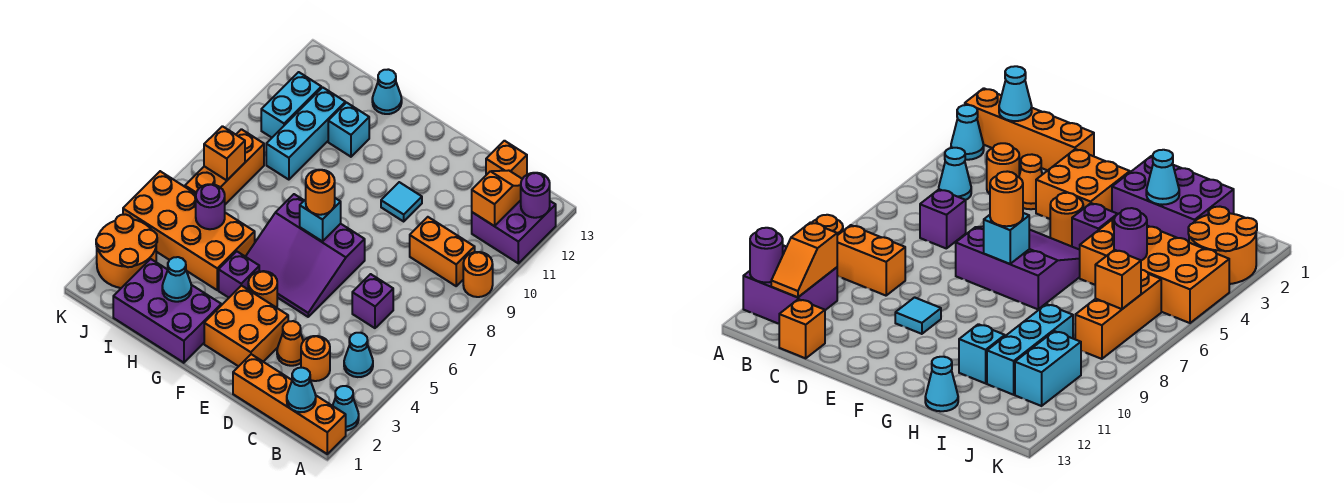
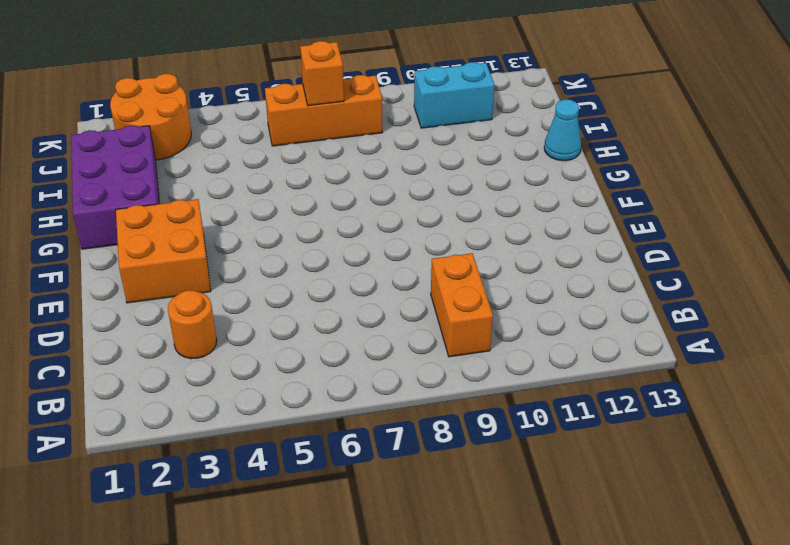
none -> orange brick A1:D1 level 1
none -> cyan cone A2 level 1
none -> orange round brick A9 level 1
none -> purple brick A11:B12 level 1

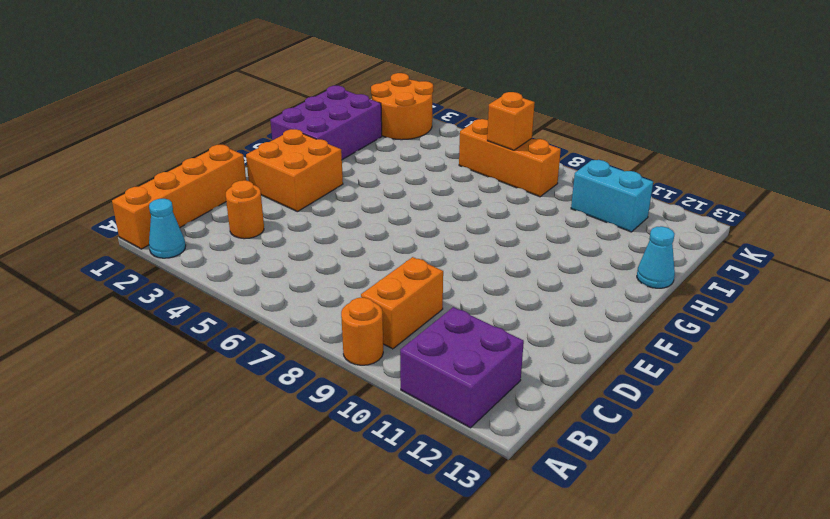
none -> cyan cone B4 level 1
none -> purple brick C6 level 1
none -> orange brick C13 level 1
none -> orange cone D3 level 1

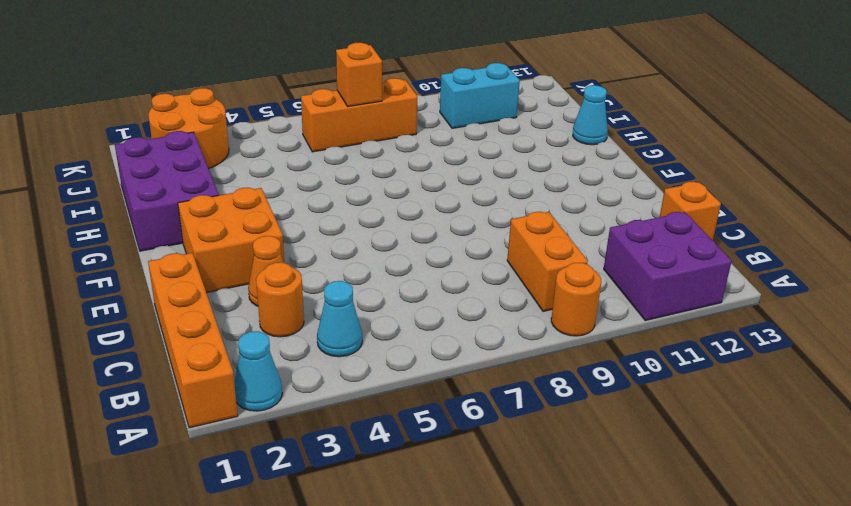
none -> purple brick C6 level 1
none -> purple slope E5:G7 level 1 top 7
none -> cyan tile E10 level 1
none -> orange round brick F4 level 1

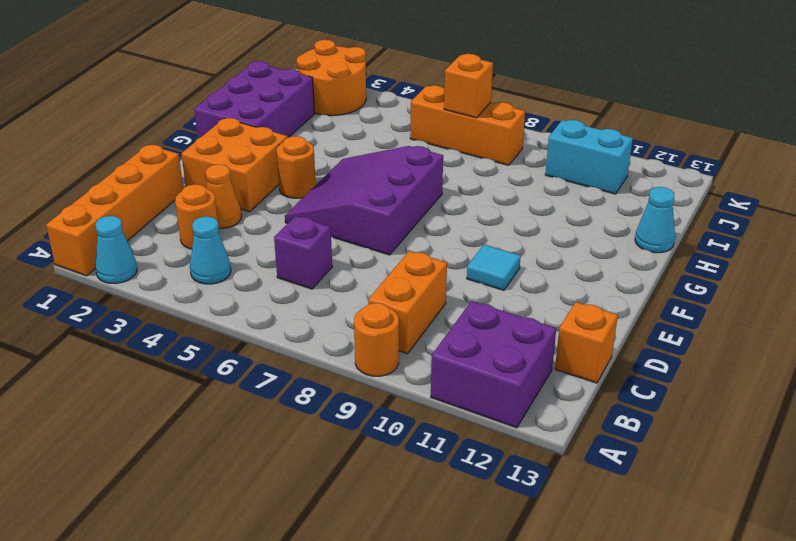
none -> purple brick G4 level 1
none -> orange brick H4:K5 level 1
none -> cyan brick H11 level 1
none -> cyan brick I9:I11 level 1

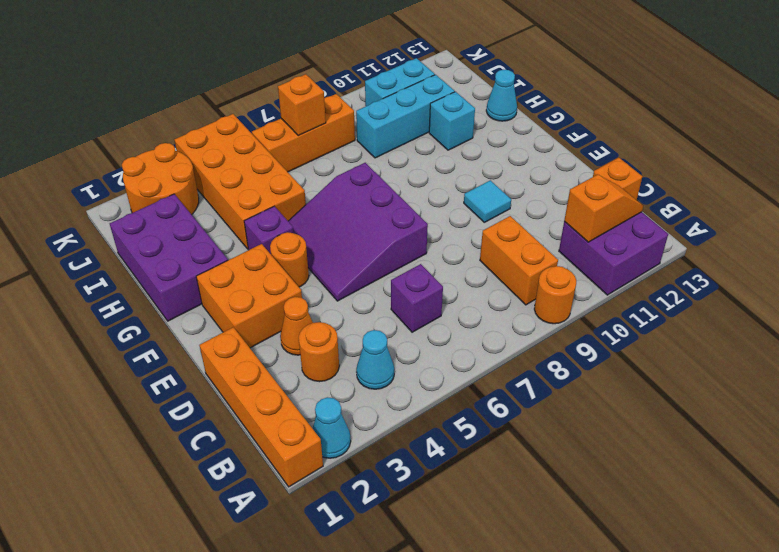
none -> purple round brick A12 level 2
none -> cyan cone B1 level 2
none -> cyan brick F7 level 2
none -> cyan cone H2 level 2

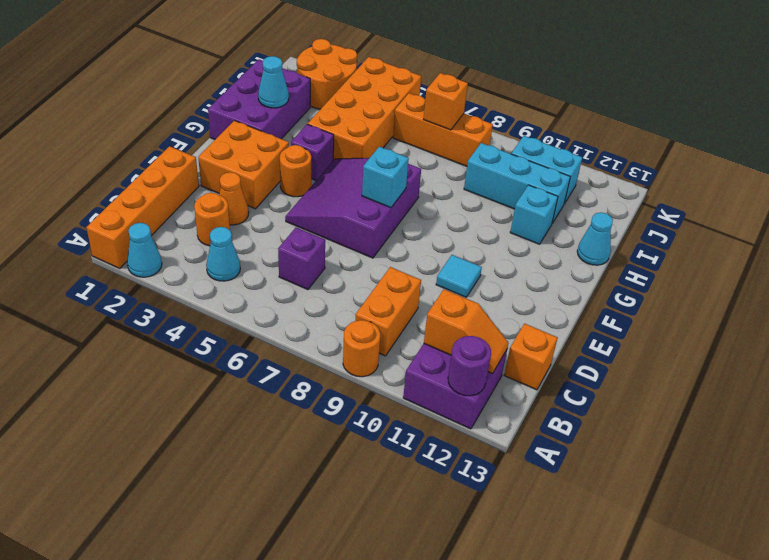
none -> cyan cone B1 level 2
none -> purple round brick I5 level 2
none -> orange round brick F7 level 3

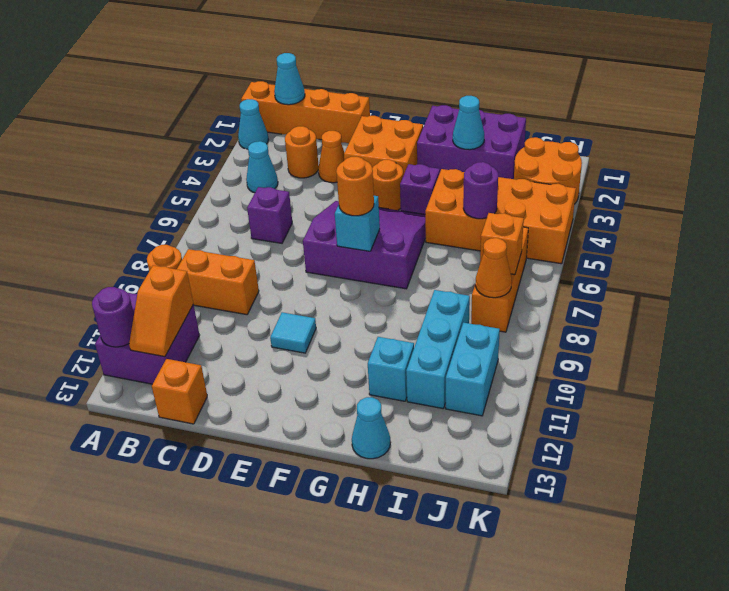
orange cone J8 level 2 -> none

